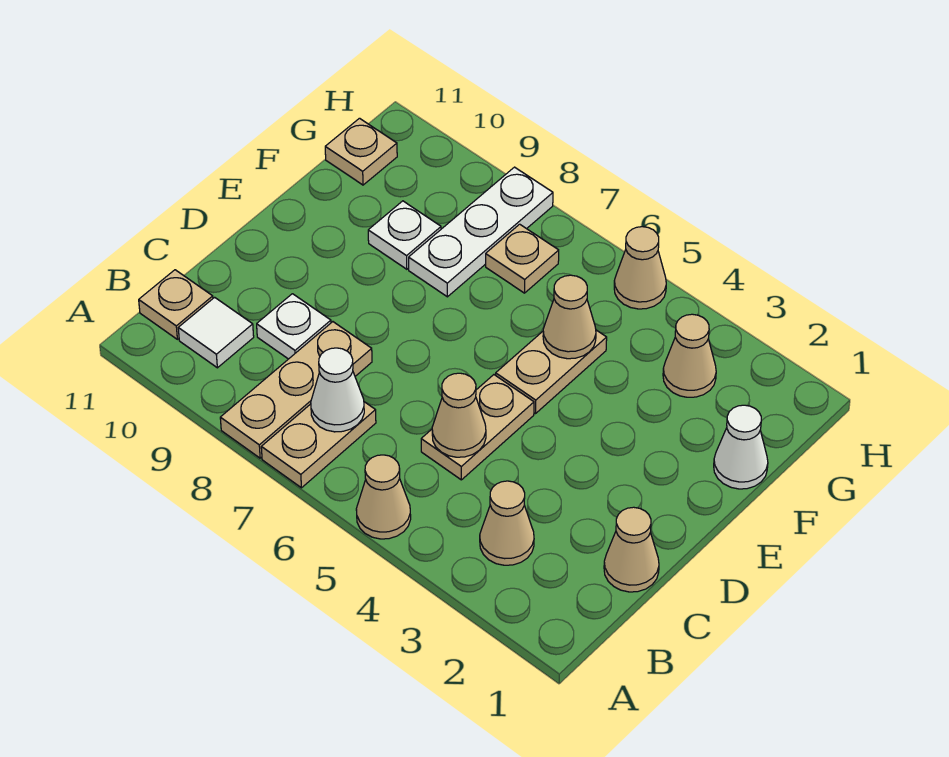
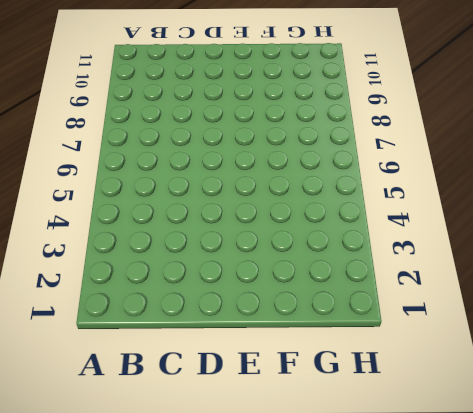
none -> tan cone A5 level 1
none -> tan plate A7:B7 level 1
none -> tan plate A8:C8 level 1

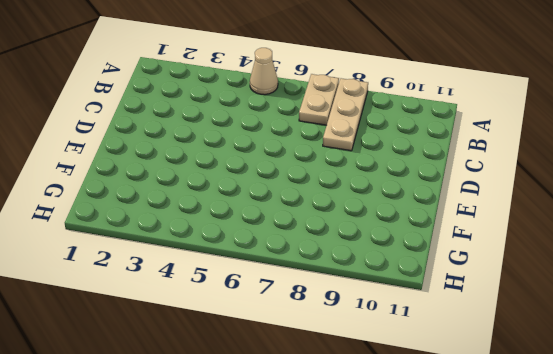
none -> tan cone B3 level 1
none -> white tile B10 level 1
none -> tan plate B11 level 1

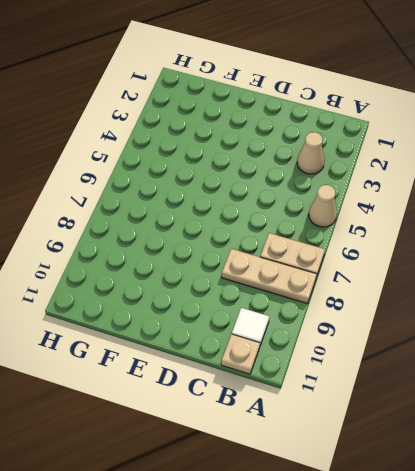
none -> tan cone C1 level 1
none -> tan plate C5:D5 level 1
none -> white plate C9 level 1

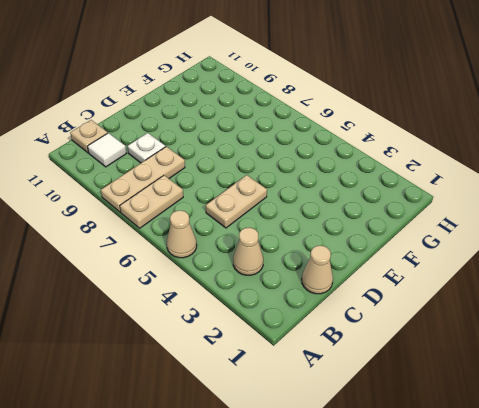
none -> tan plate E5:F5 level 1
none -> white cone F1 level 1
none -> white plate F8:H8 level 1

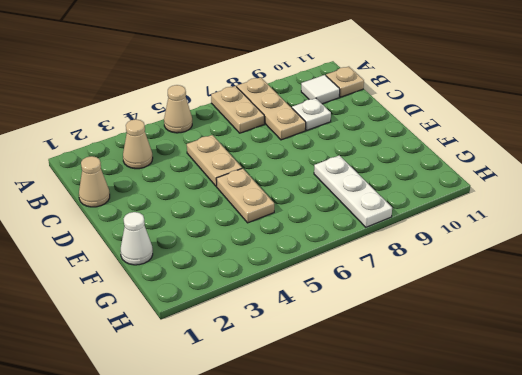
none -> white plate F9 level 1
none -> tan cone G3 level 1
none -> tan plate G7 level 1

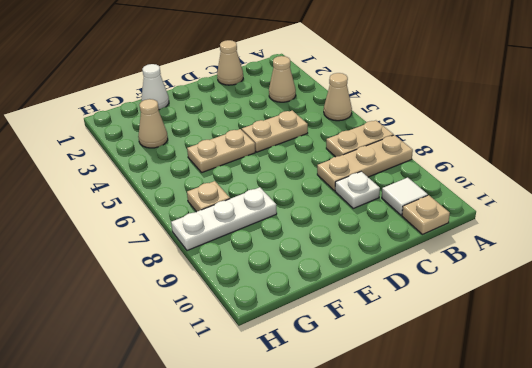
none -> white plate F9 level 1
none -> tan plate G11 level 1
none -> tan cone H5 level 1

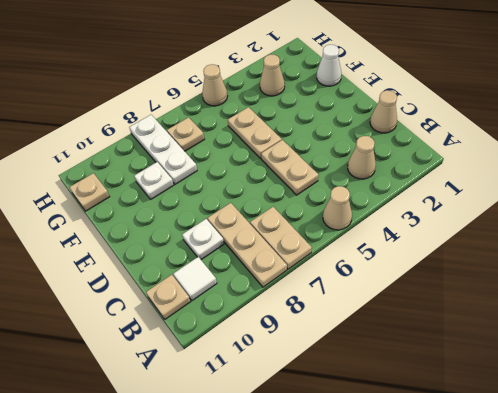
none -> white cone B7 level 2
none -> tan cone C5 level 2
none -> tan cone F5 level 2

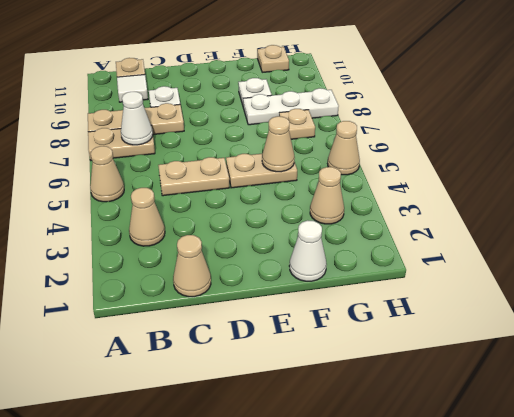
none -> tan cone C5 level 2

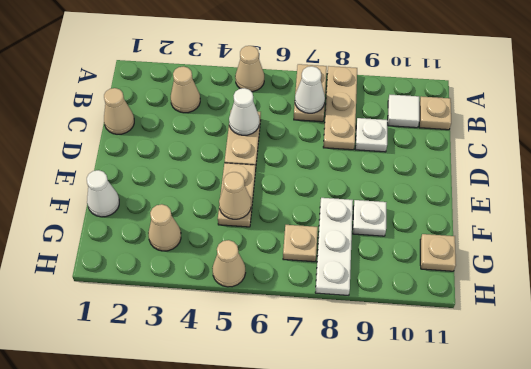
white cone C5 level 2 -> tan cone C5 level 2

